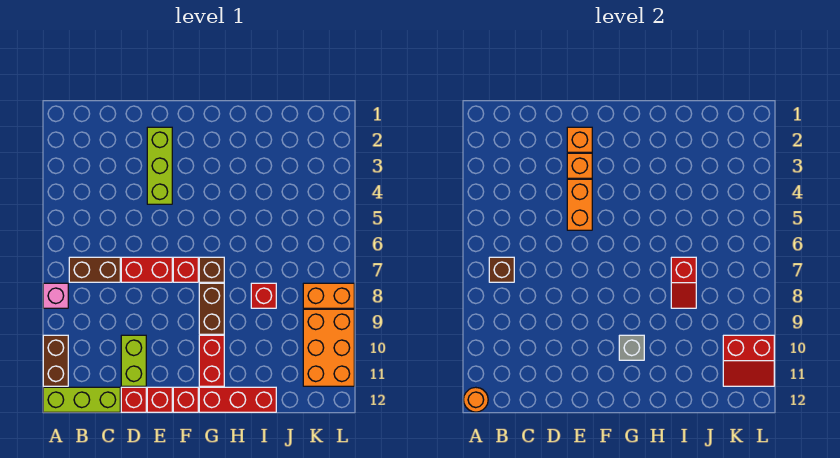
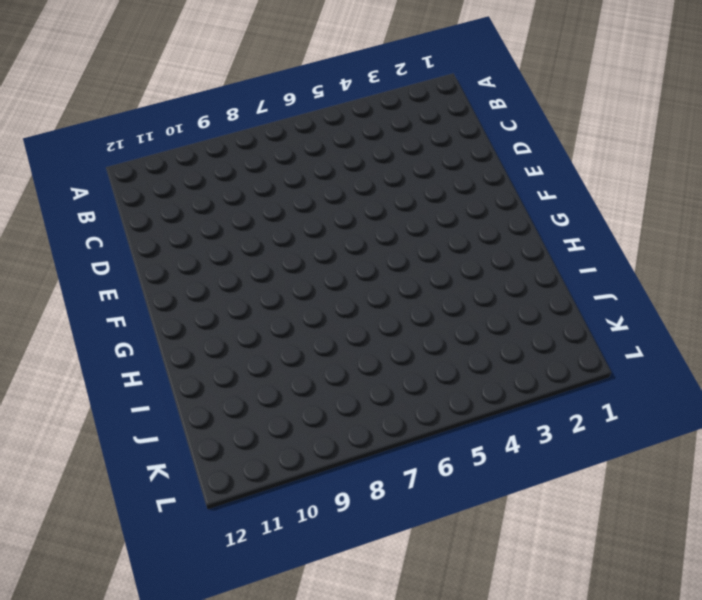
none -> pink brick A8 level 1
none -> brown brick A10:A11 level 1
none -> lime brick A12:C12 level 1

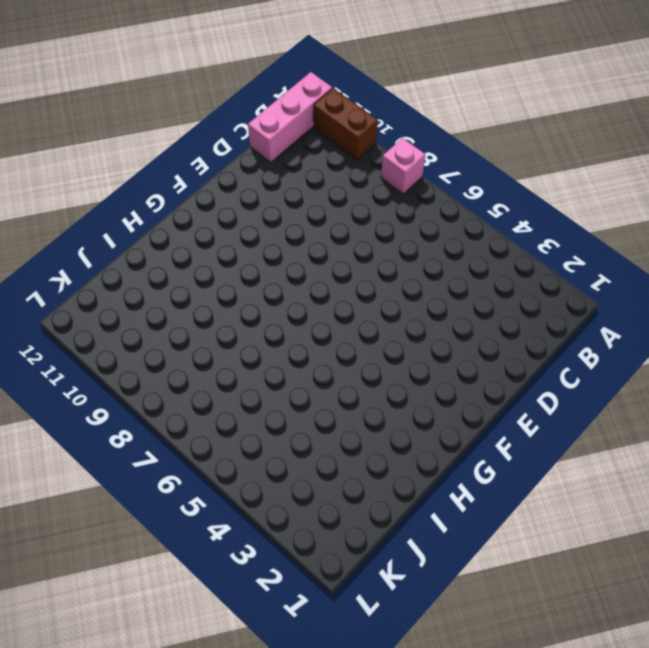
pink brick A12:C12 level 1 -> lime brick A12:C12 level 1
none -> brown brick B7:C7 level 1
none -> red brick D7:E7 level 1
none -> lime brick D10:D11 level 1

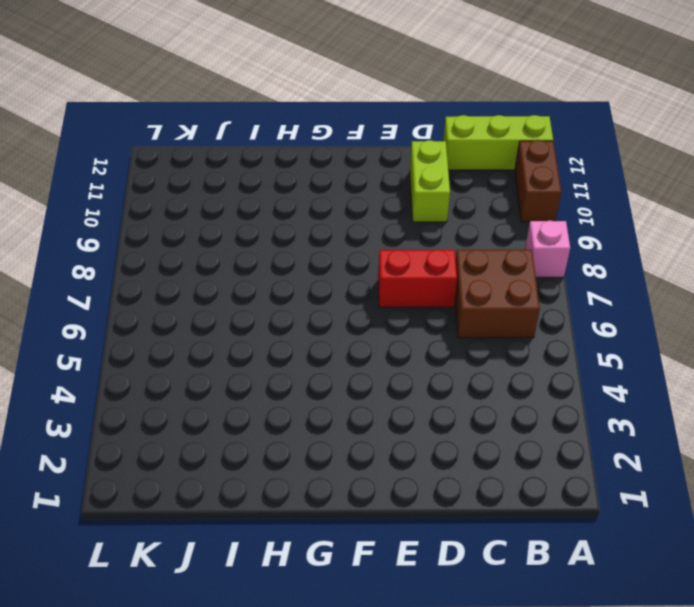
brown brick B6:C7 level 1 -> brown brick B7:C7 level 1
none -> red brick D12 level 1
none -> lime brick E2:E4 level 1
none -> red brick E12 level 1

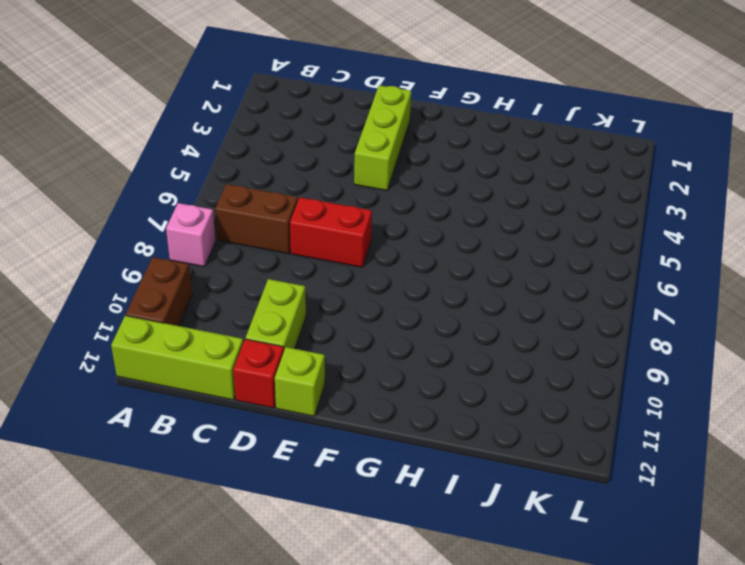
lime brick E12 level 1 -> red brick E12 level 1
none -> red brick F7 level 1
none -> red brick F12 level 1
none -> brown brick G7 level 1

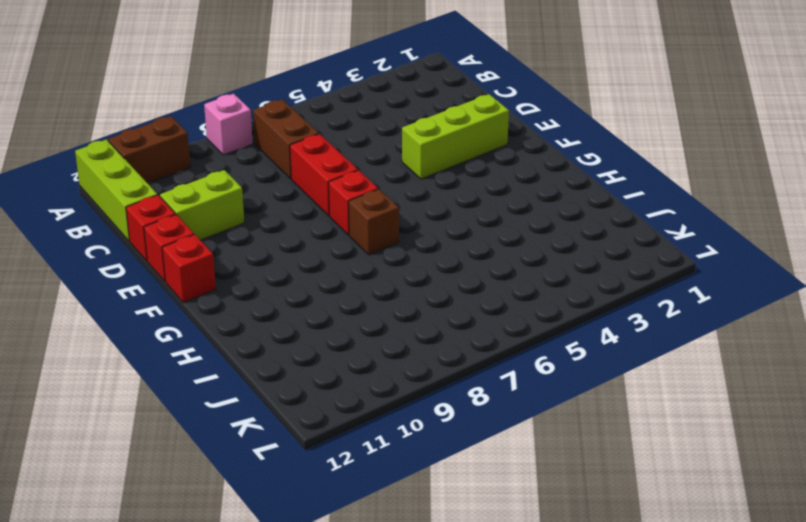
none -> brown brick G8:G9 level 1
none -> red brick G10:G11 level 1
none -> red brick G12:I12 level 1

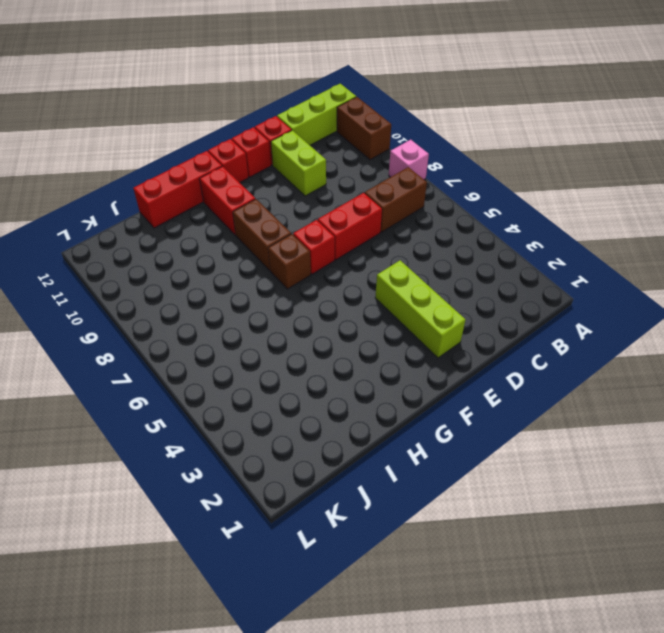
none -> red brick I8 level 1
none -> orange brick K8:L8 level 1
none -> orange brick K9:L11 level 1

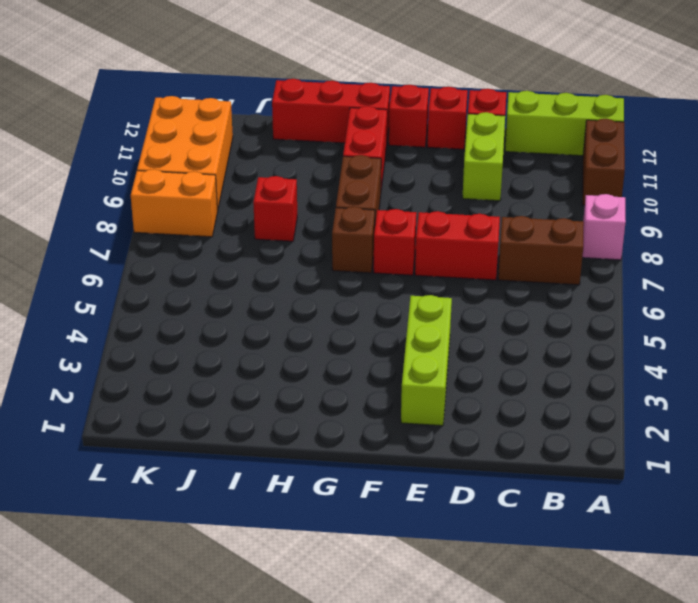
none -> orange round brick A12 level 2
none -> brown brick B7 level 2
none -> orange brick E2 level 2

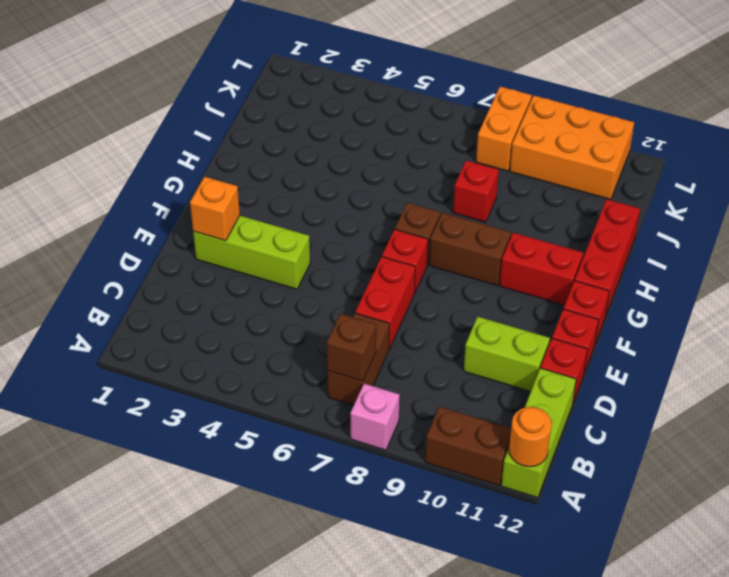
none -> orange brick E3 level 2
none -> orange brick E4:E5 level 2
none -> grey brick G10 level 2

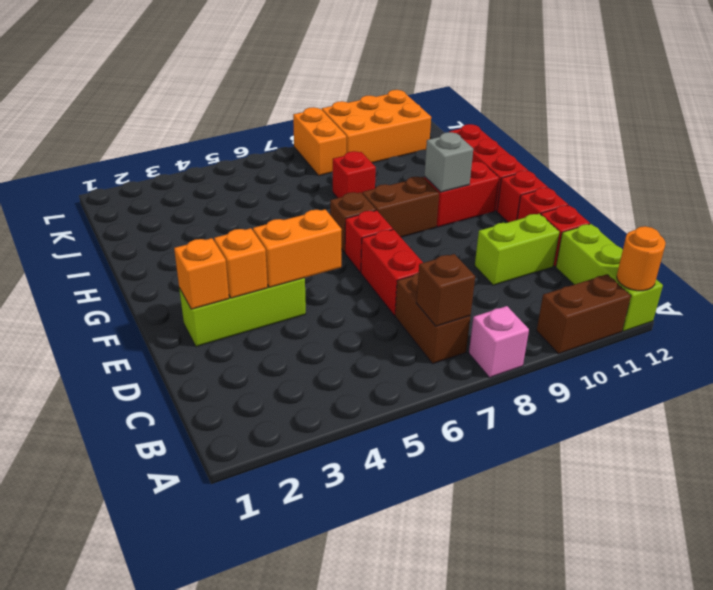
none -> red slope I7:I8 level 2 top 7
none -> red slope K10:L11 level 2 top 10

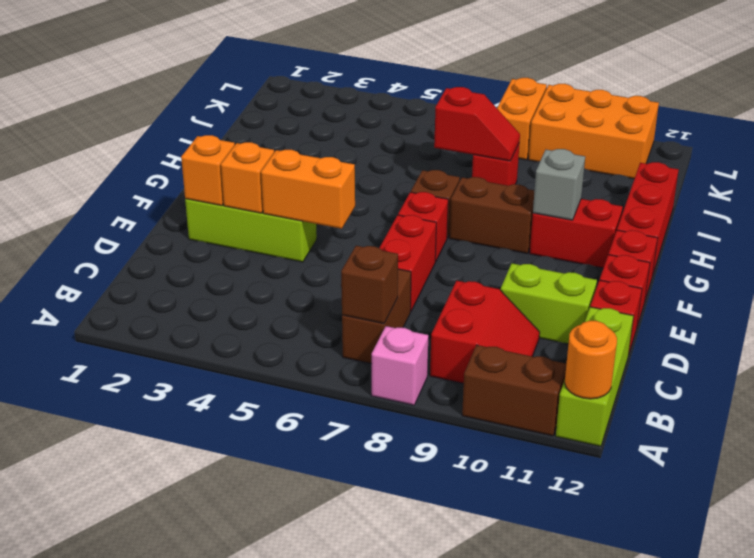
red slope B9:C10 level 1 top 9 -> red slope K10:L11 level 2 top 10

